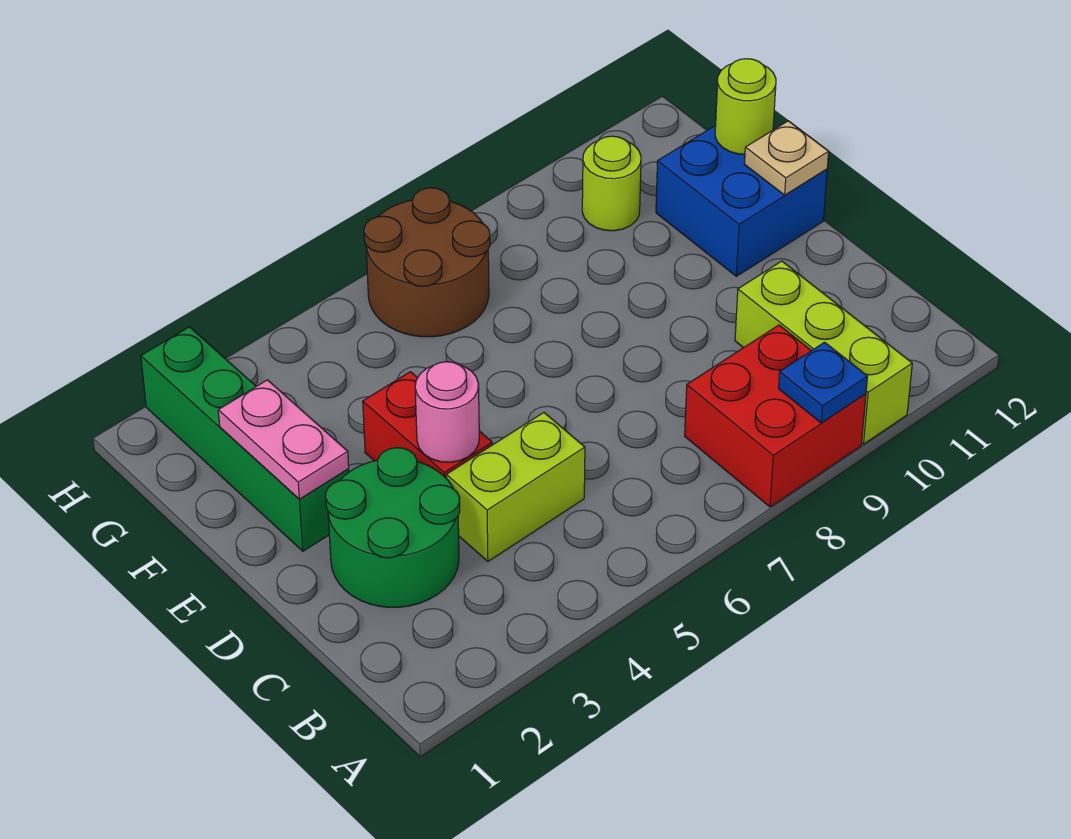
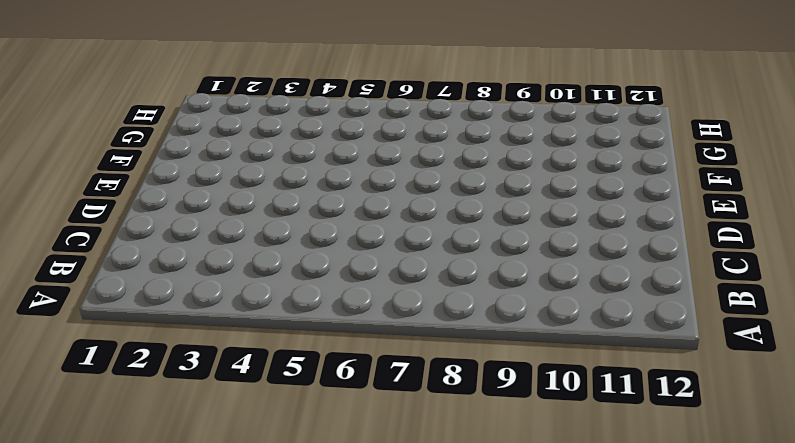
none -> red brick A8:B9 level 1
none -> lime brick A10:C10 level 1
none -> green round brick C2:D3 level 1

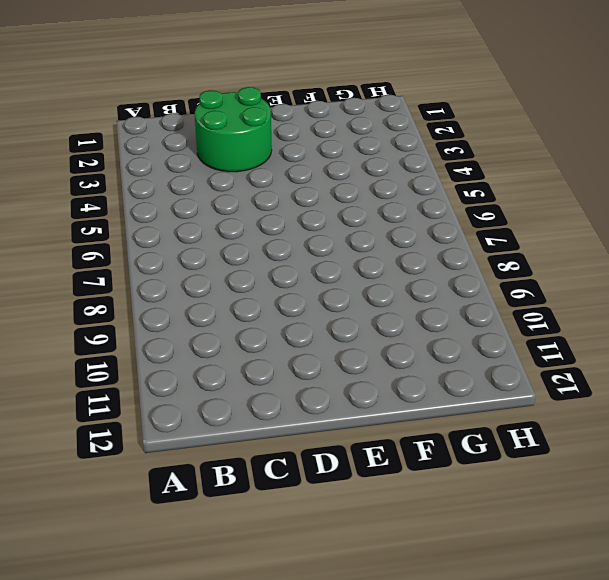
none -> red brick A8:B9 level 1
none -> lime brick A10:C10 level 1
none -> lime brick C4:C5 level 1

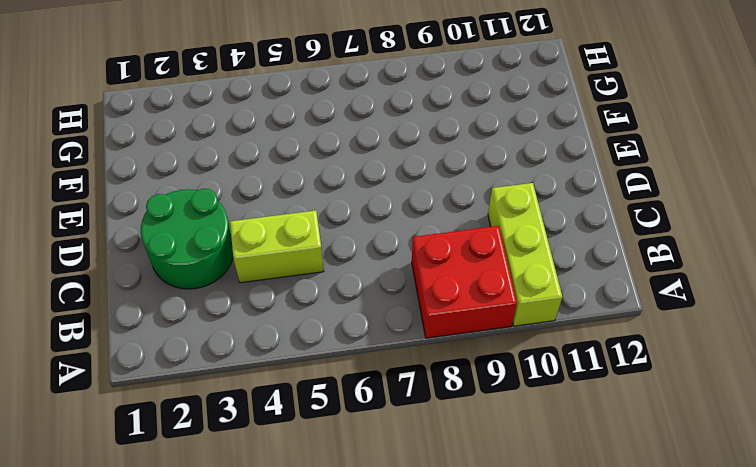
none -> red brick D4:E4 level 1
none -> green brick E2:H2 level 1
none -> blue brick E11:F12 level 1

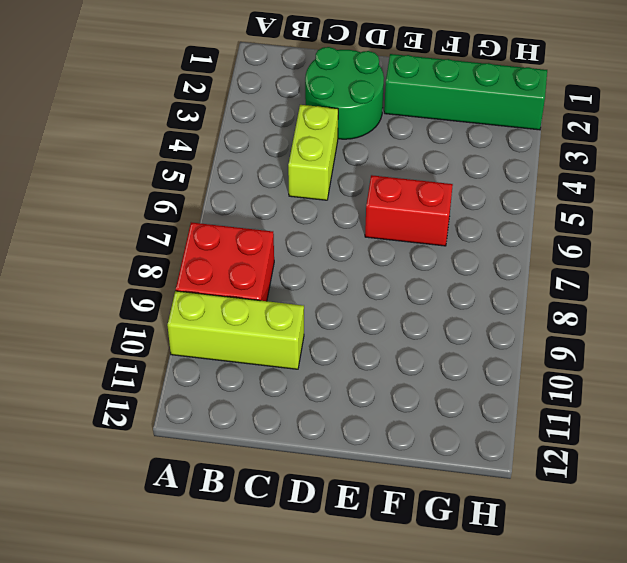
red brick E6:F6 level 1 -> red brick D4:E4 level 1
none -> blue brick E11:F12 level 1
none -> brown round brick G6:H7 level 1
none -> lime round brick G10 level 1

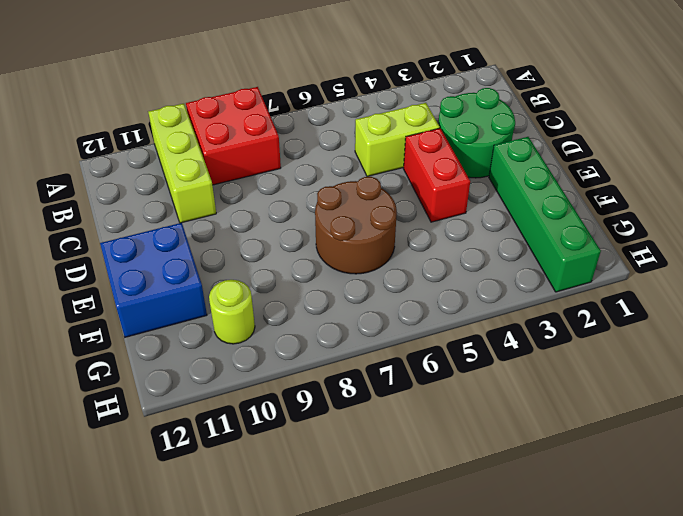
brown round brick E6:F7 level 1 -> brown round brick G6:H7 level 1
none -> blue plate A9 level 2
none -> pink round brick D4 level 2
none -> pink plate E2:F2 level 2

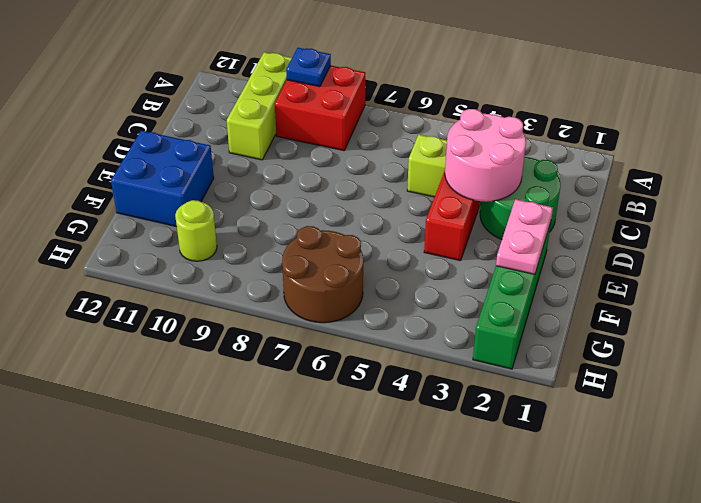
pink round brick C3:D4 level 2 -> pink round brick D4 level 2
none -> tan plate E12 level 2
none -> lime round brick F12 level 2

